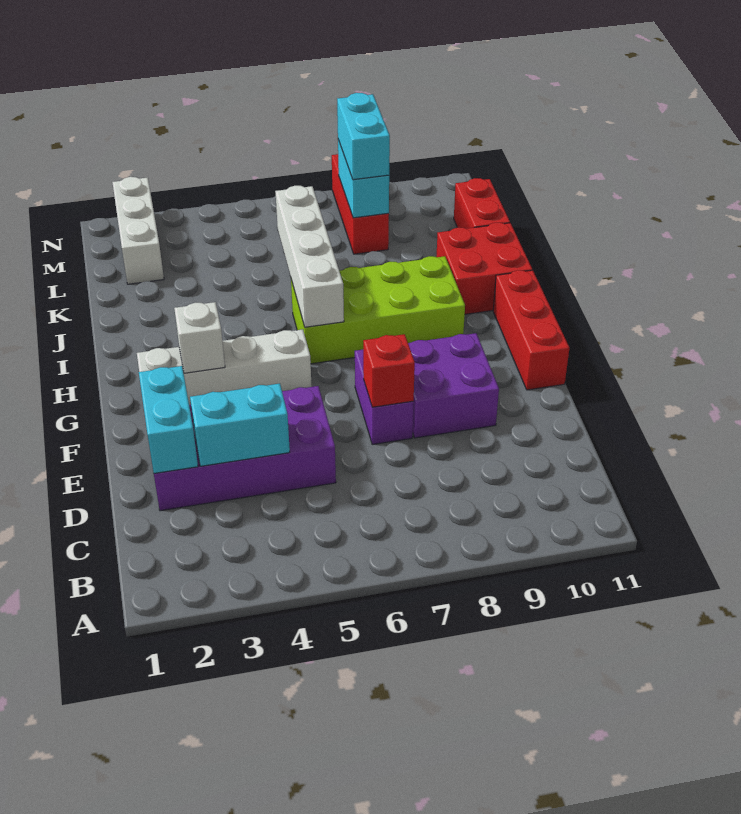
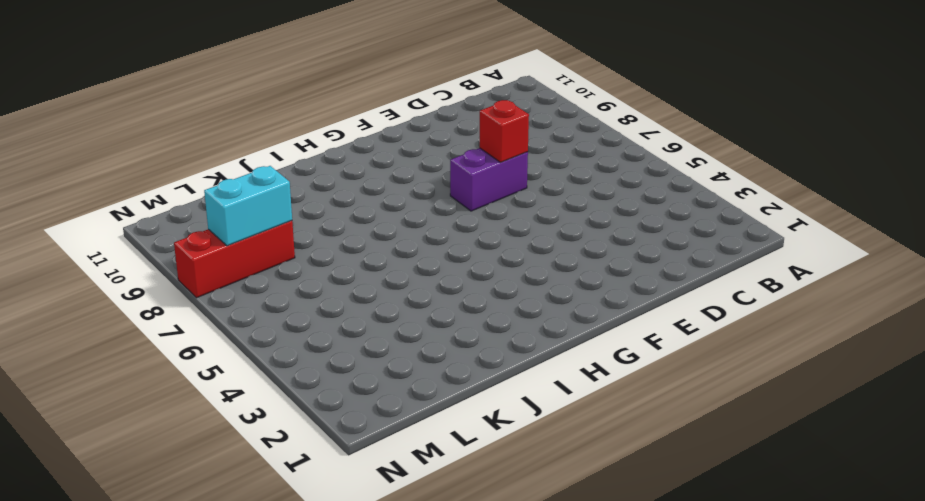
none -> purple brick D2:E5 level 1
none -> purple brick E8:F9 level 1
none -> red brick F11:H11 level 1

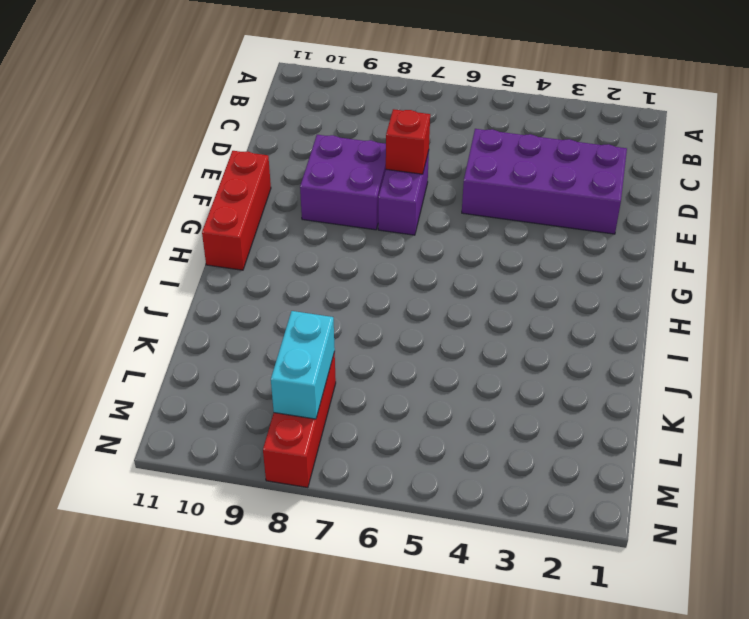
none -> white brick G2:G5 level 1
none -> lime brick H6:I9 level 1
none -> red brick I10:J11 level 1

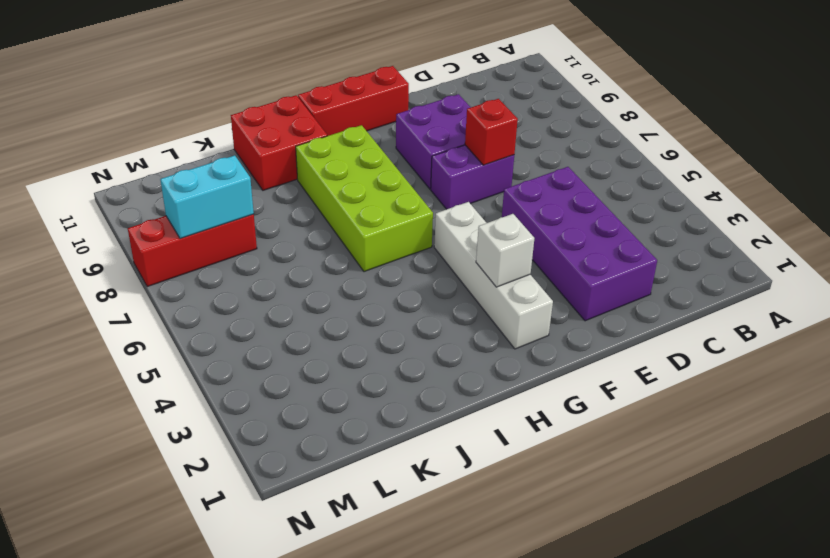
none -> red brick K11:L11 level 1
none -> white brick L2:N2 level 1
none -> cyan brick D2:E2 level 2

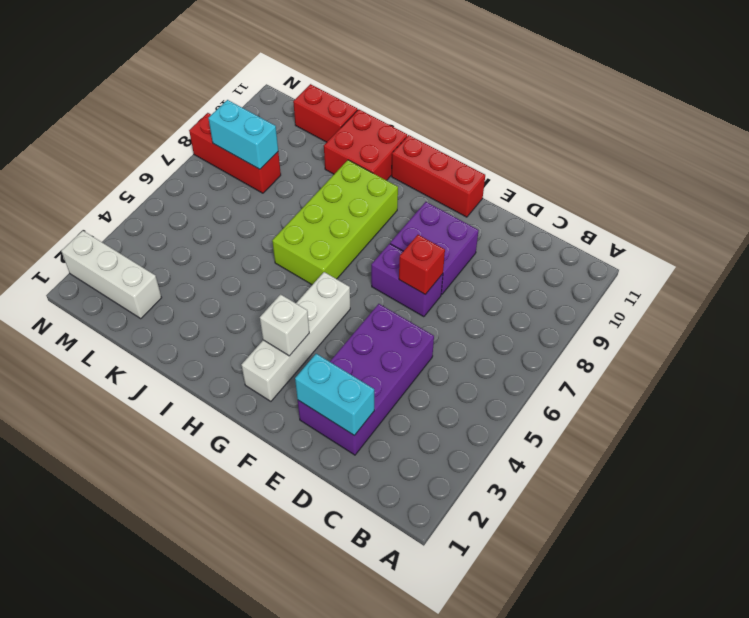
none -> cyan brick D3:D4 level 2
none -> white brick H6:K6 level 2
none -> cyan brick L8:M8 level 3

